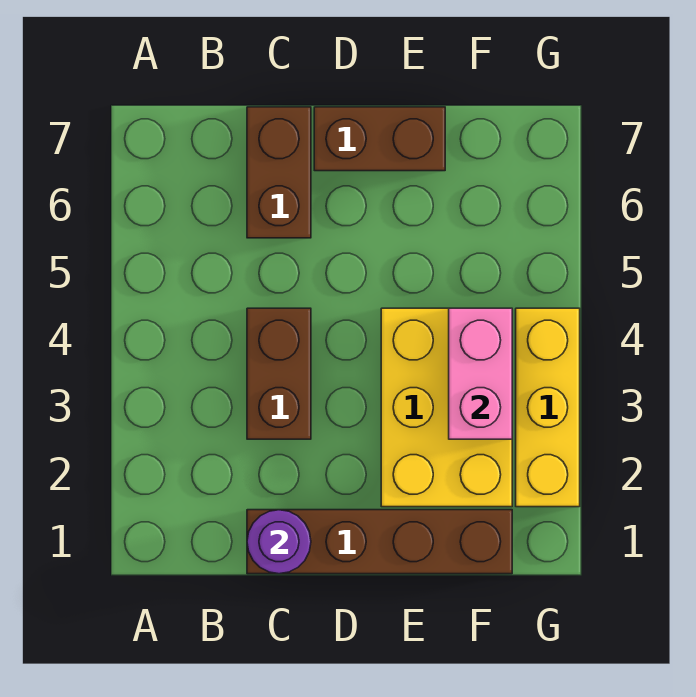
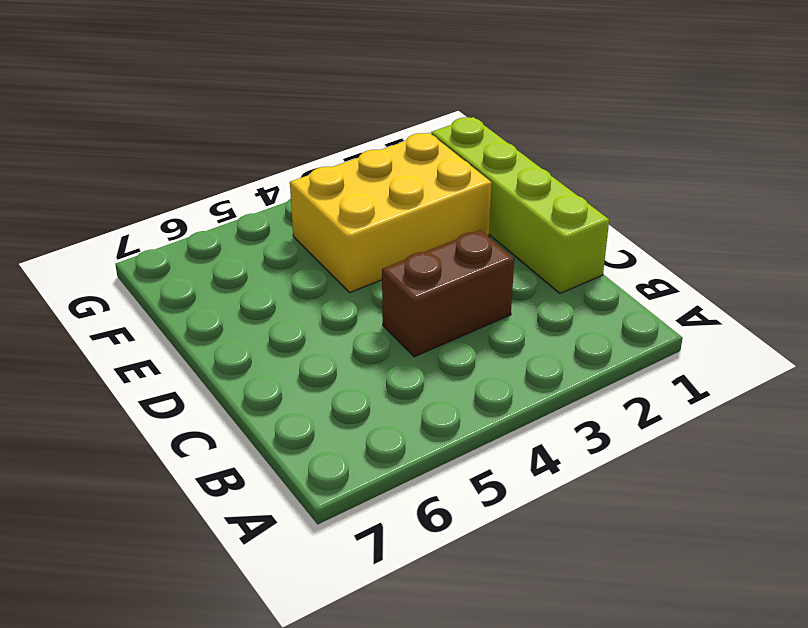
lime brick C1:F1 level 1 -> brown brick C1:F1 level 1
none -> brown brick C6:C7 level 1
none -> brown brick D7:E7 level 1

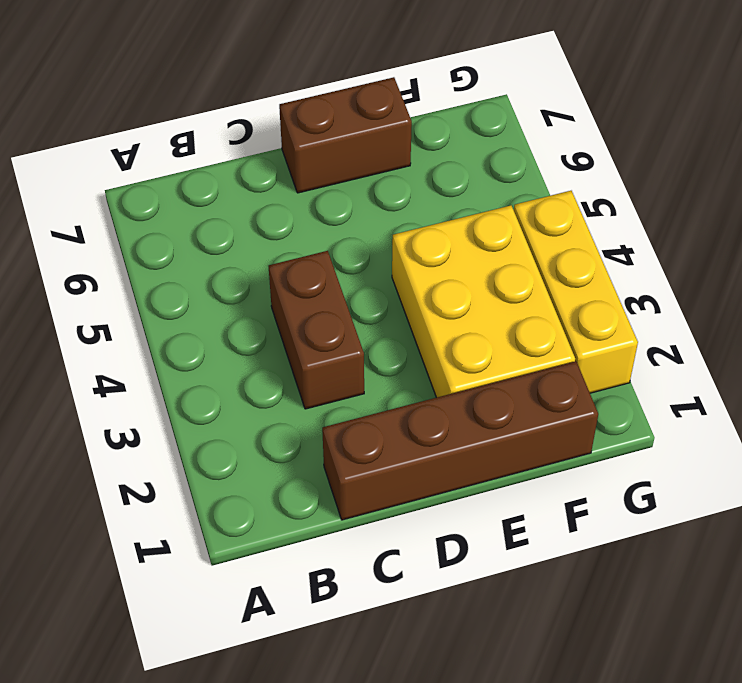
none -> brown brick C6:C7 level 1
none -> purple round brick C1 level 2

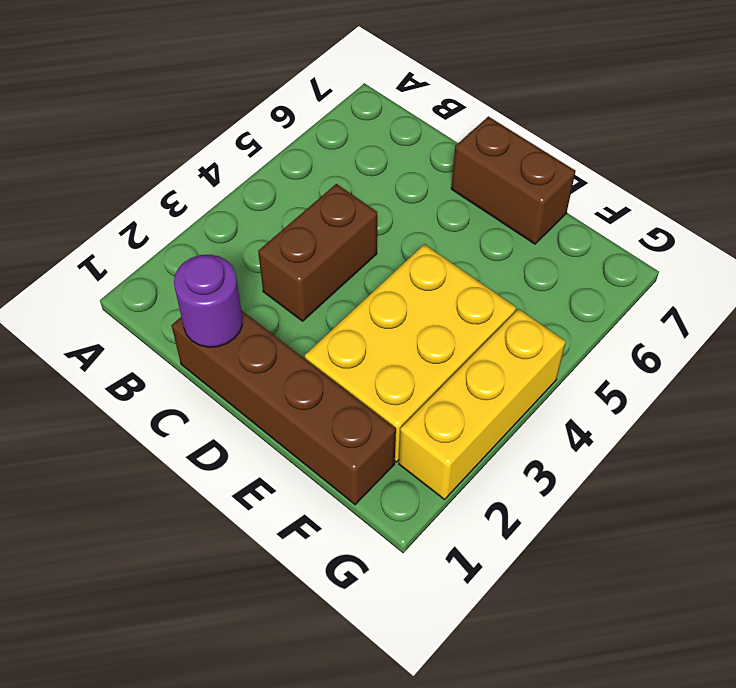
none -> brown brick C6:C7 level 1
none -> pink brick F3:F4 level 2

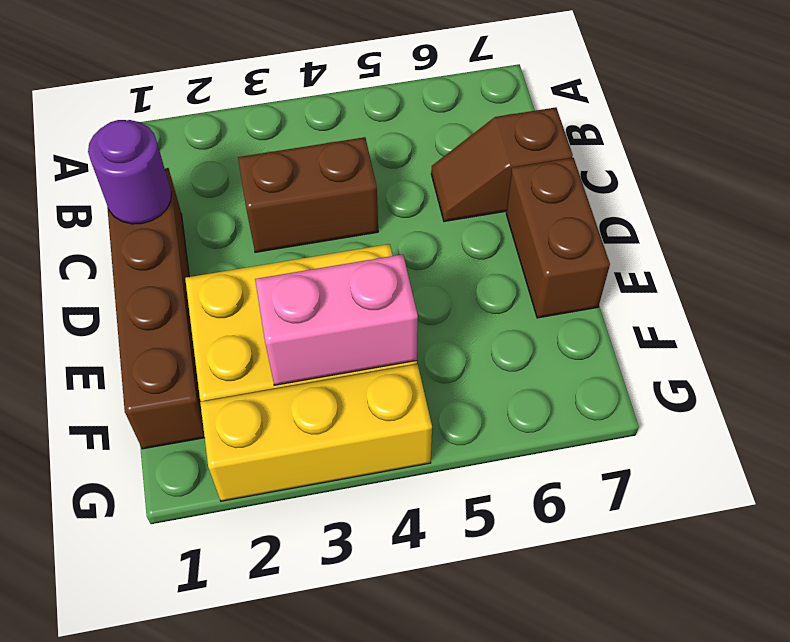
brown slope C6:C7 level 1 top 7 -> brown brick C6:C7 level 1

